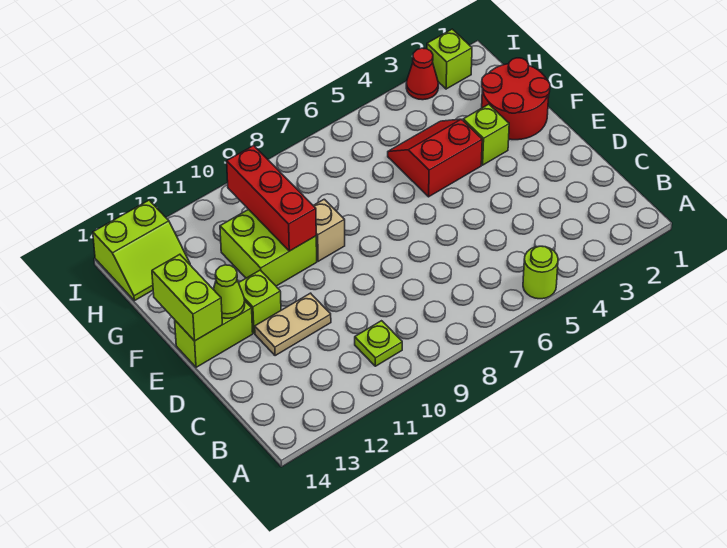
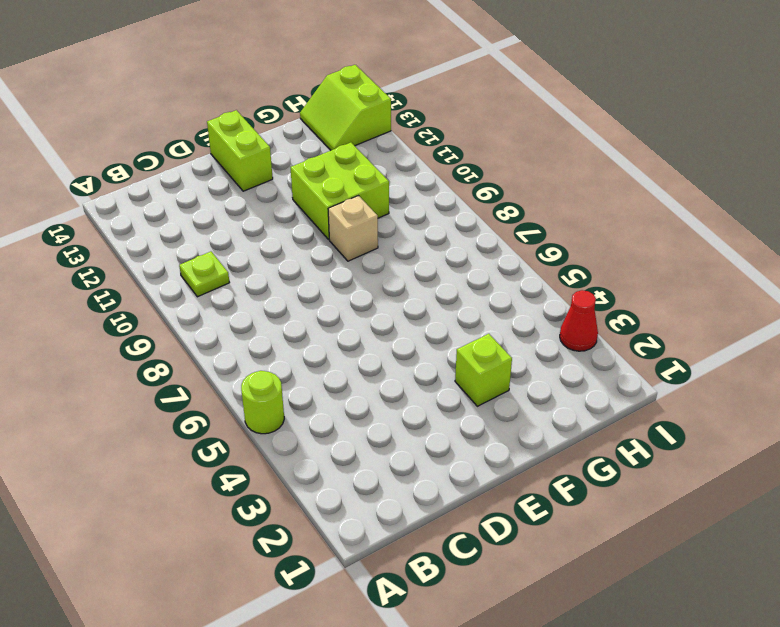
none -> tan plate D11:D12 level 1
none -> lime brick E12 level 1
none -> red round brick F1:G2 level 1

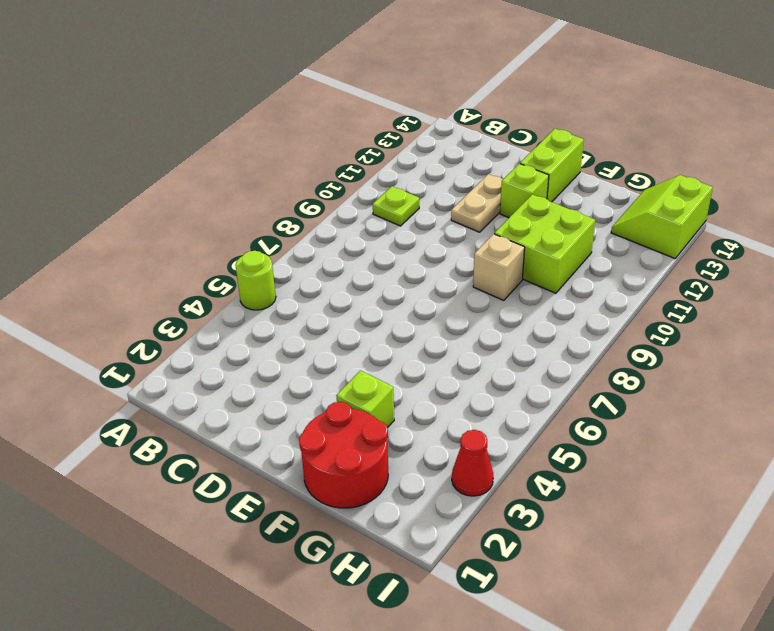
none -> red slope F4:G5 level 1 top F
none -> lime brick I2 level 1
none -> lime cone E13 level 2

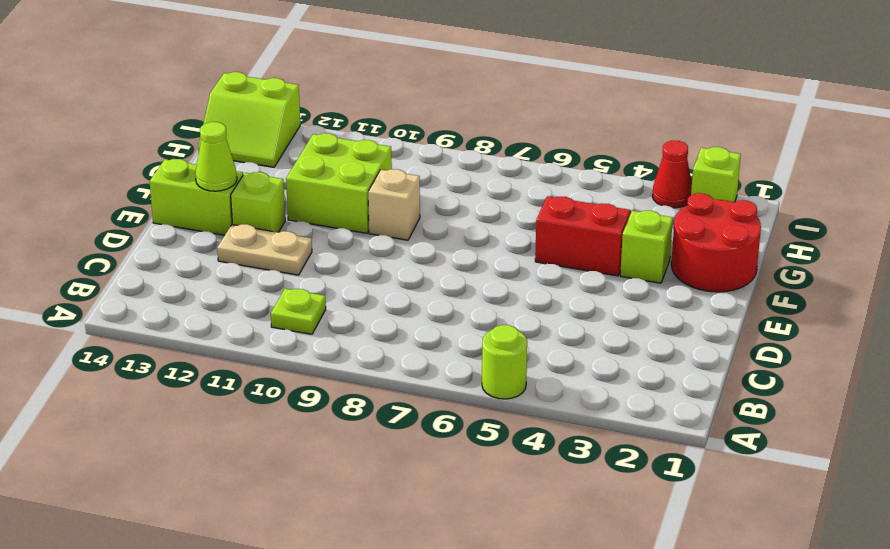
none -> lime brick E14:F14 level 2
none -> red brick F10:H10 level 2

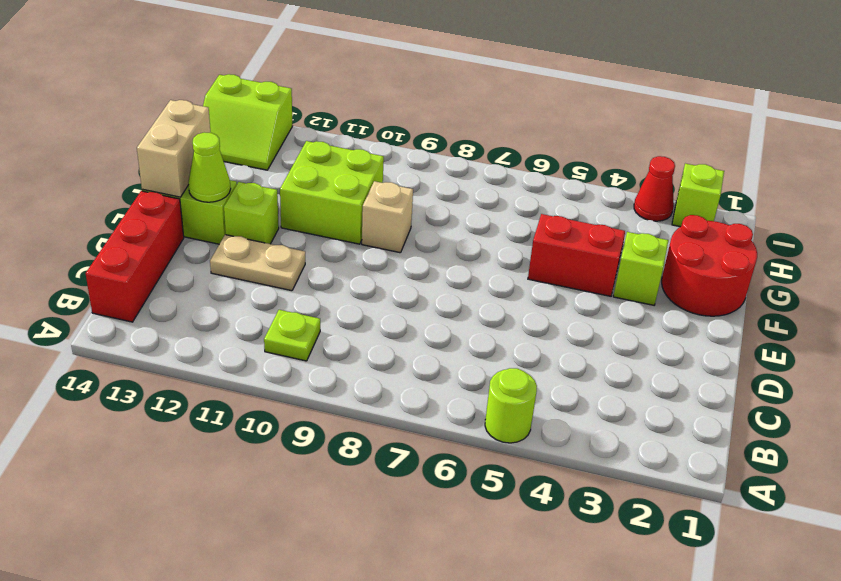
red brick B14:D14 level 1 -> red brick F10:H10 level 2
tan brick E14:F14 level 2 -> lime brick E14:F14 level 2

